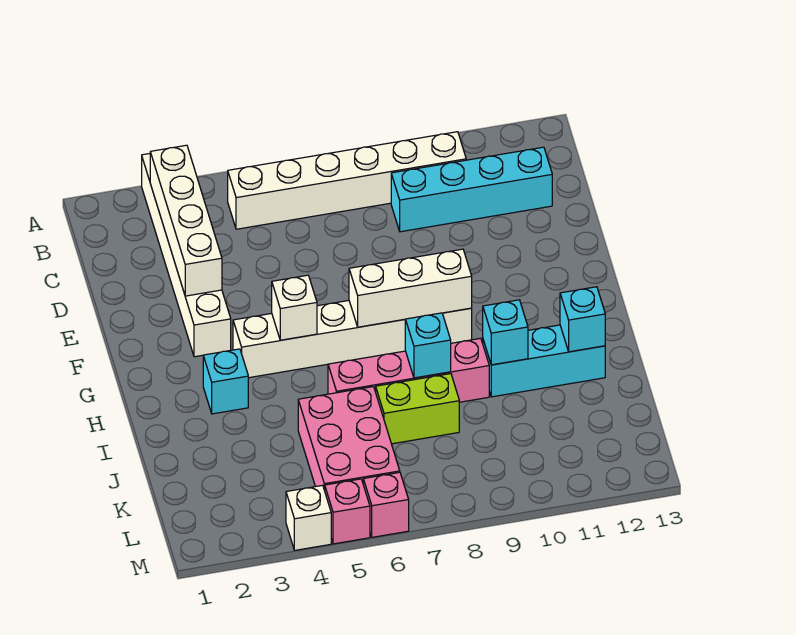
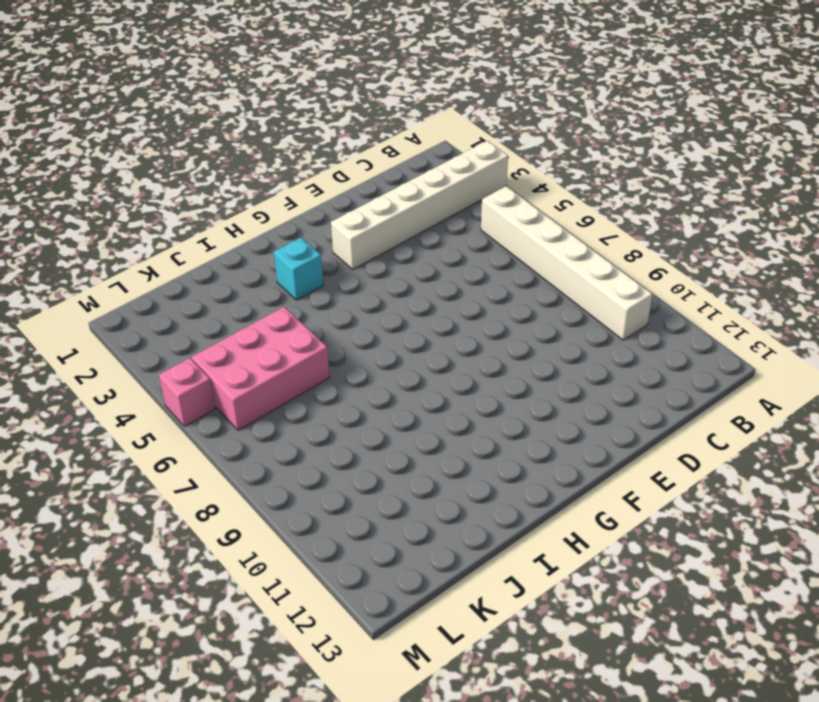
none -> cyan brick C9:C12 level 1
none -> white brick G4:G9 level 1
none -> pink brick I6:I9 level 1

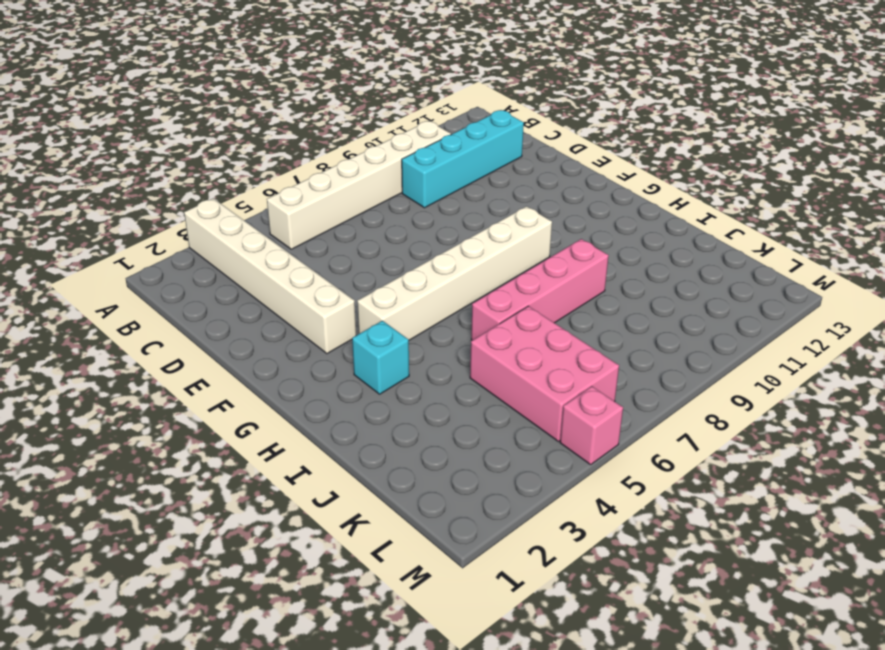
none -> cyan brick I10:I12 level 1
none -> lime brick J7:J8 level 1
none -> white brick M4 level 1

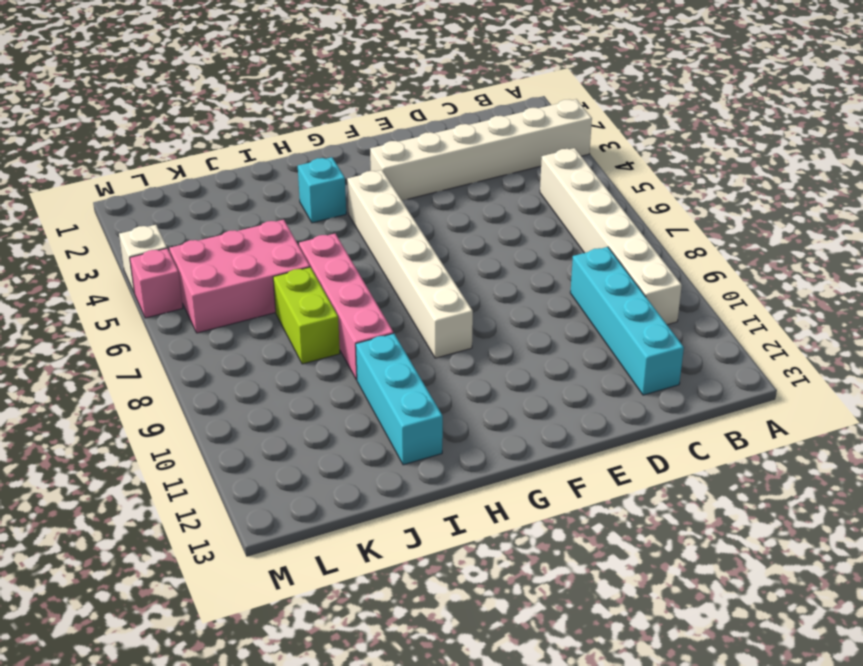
none -> pink brick M6 level 1
none -> white brick B3:E3 level 2
none -> white brick G5 level 2

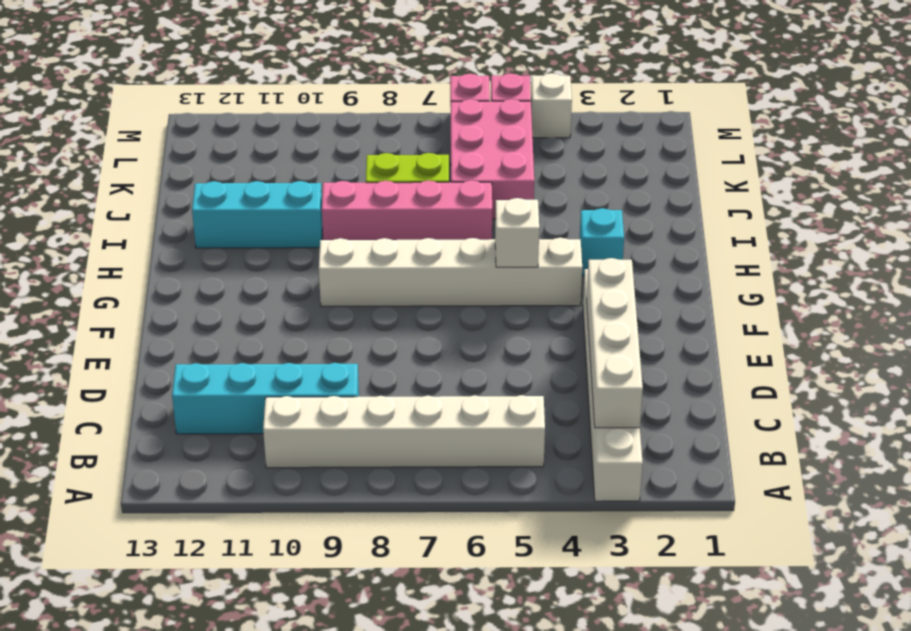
none -> white brick G7:G9 level 2
none -> cyan brick I8 level 2
none -> cyan brick I10 level 2

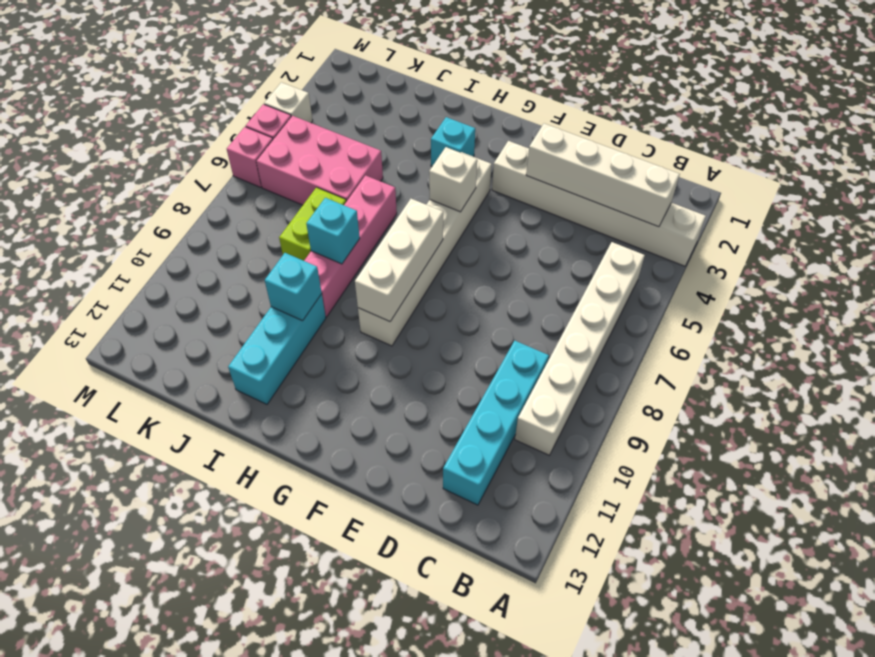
none -> cyan brick I12 level 2

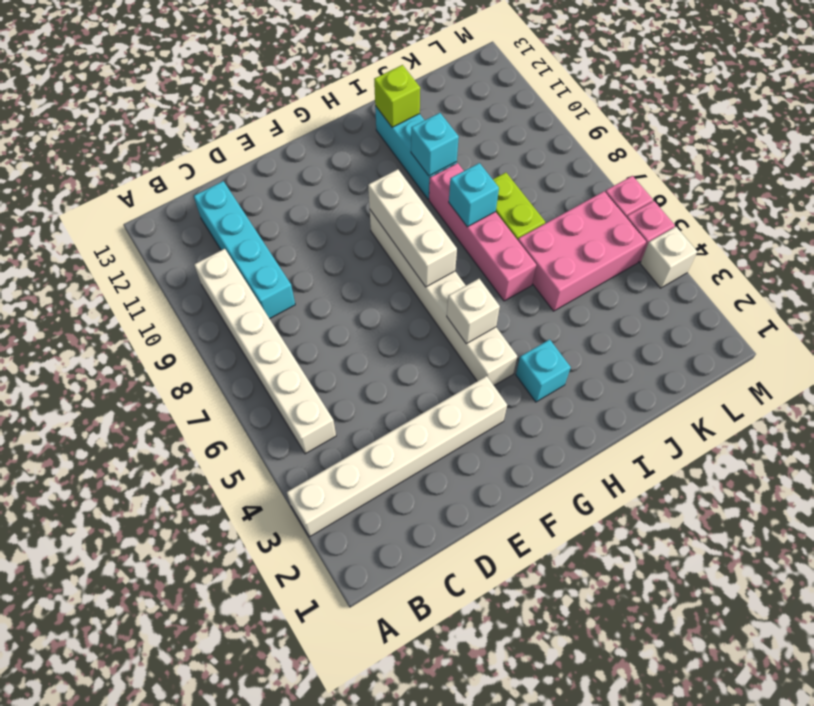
lime brick I12 level 2 -> cyan brick I12 level 2
none -> white brick B3:E3 level 2

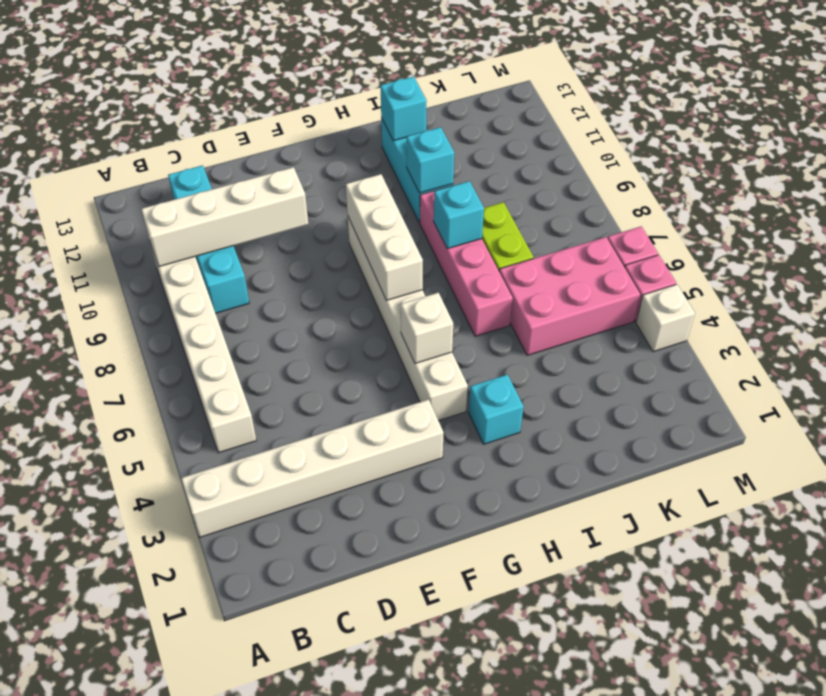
white brick B10:E10 level 2 -> white brick B3:E3 level 2

